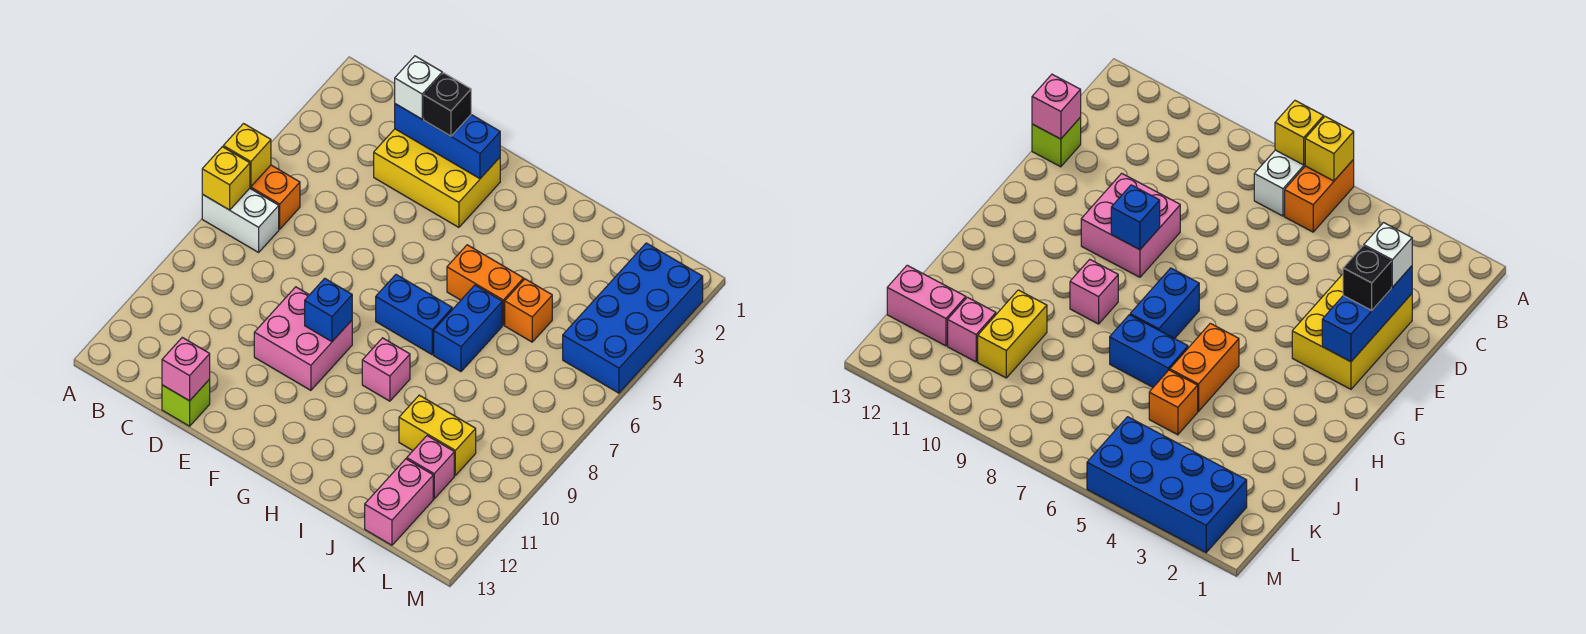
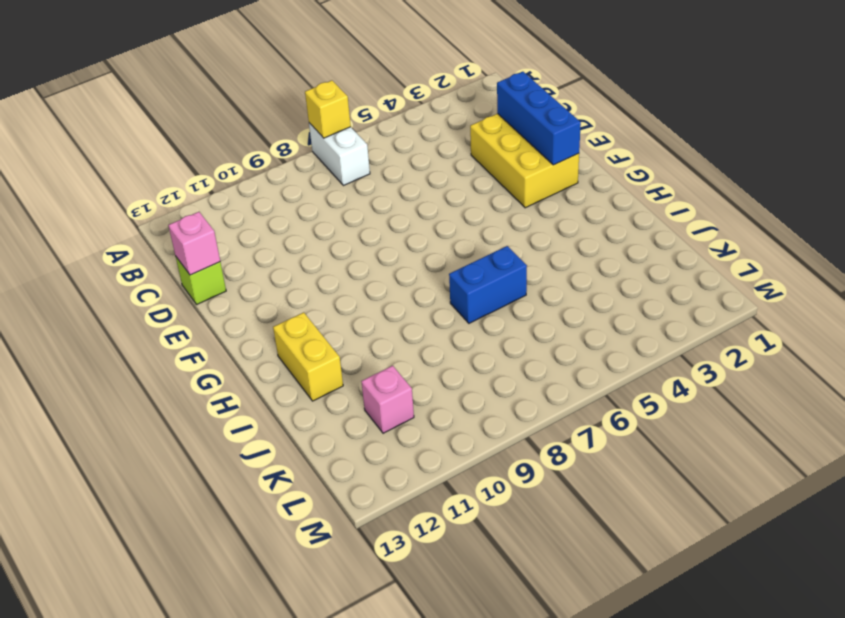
yellow brick H12:I12 level 1 -> yellow brick J10:K10 level 1
none -> orange brick A6:B6 level 1
none -> pink brick E9:F10 level 1
none -> blue brick G7:H7 level 1

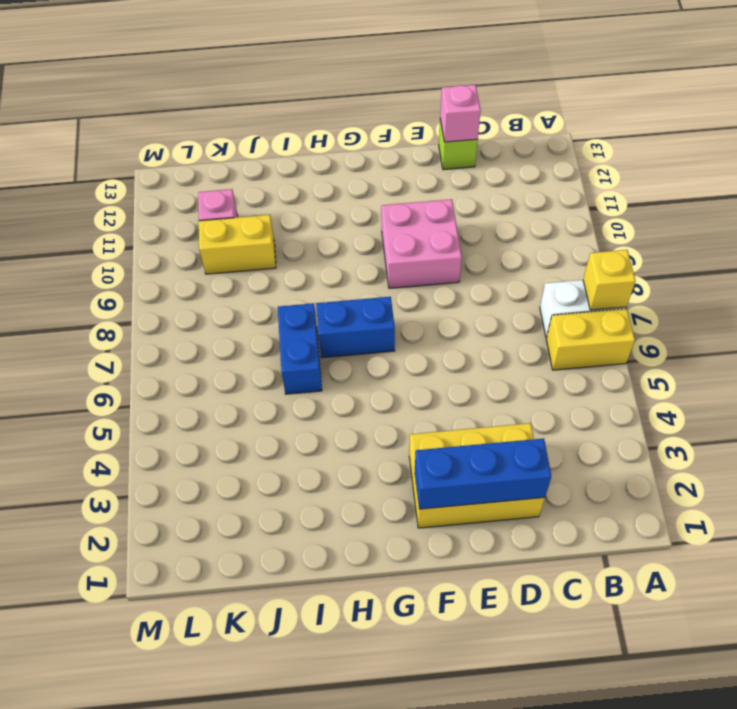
yellow brick A6:B6 level 1 -> orange brick A6:B6 level 1
none -> orange brick H5:I5 level 1
none -> pink brick H9 level 1
none -> orange brick J5 level 1

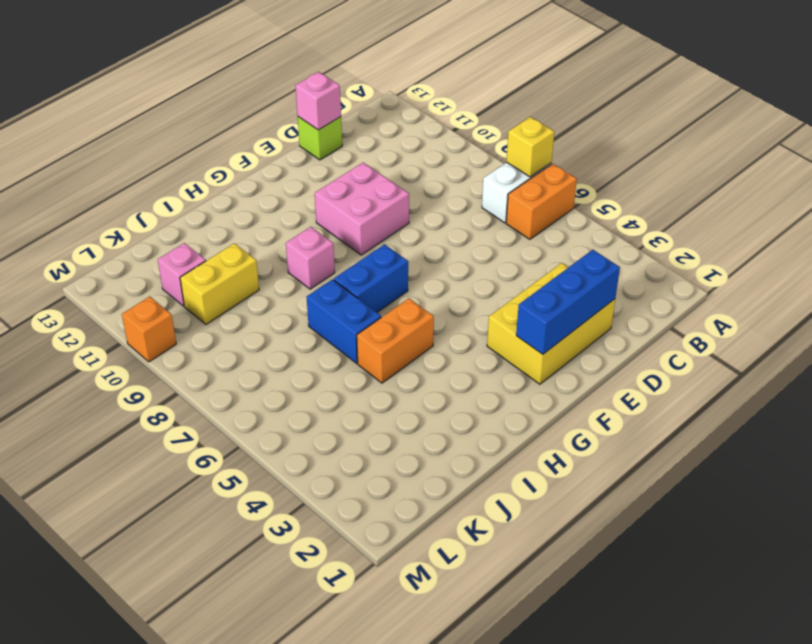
orange brick M10 level 1 -> orange brick J5 level 1
none -> pink brick K12:K13 level 1
none -> blue brick L2:M5 level 1
none -> yellow brick A6 level 2

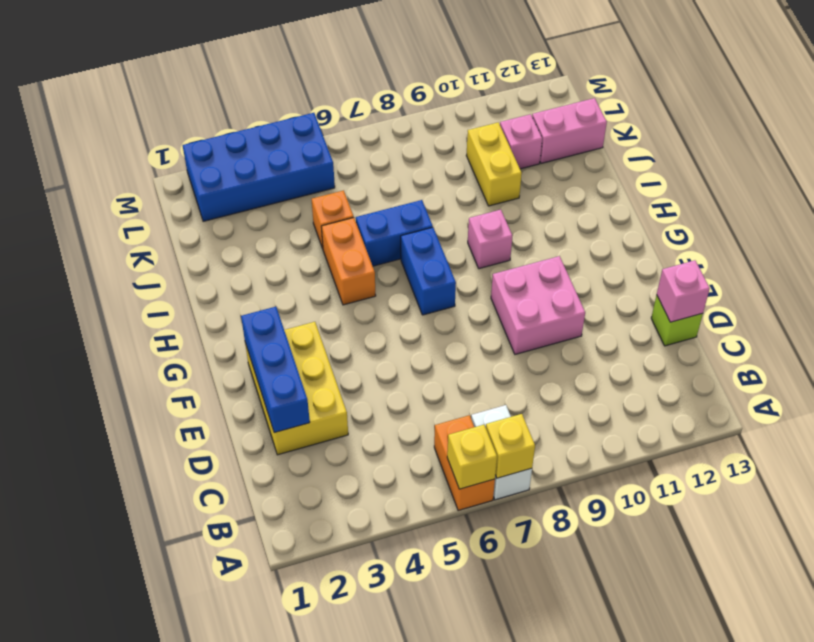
none -> blue brick F9 level 2
none -> white brick D2 level 3
none -> black brick E2 level 3

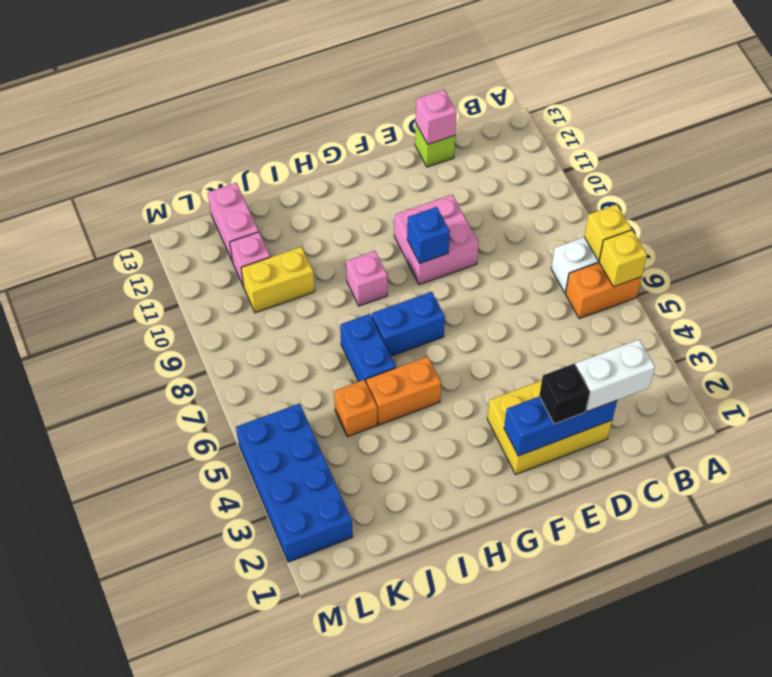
white brick C2:D2 level 3 -> white brick D2 level 3

